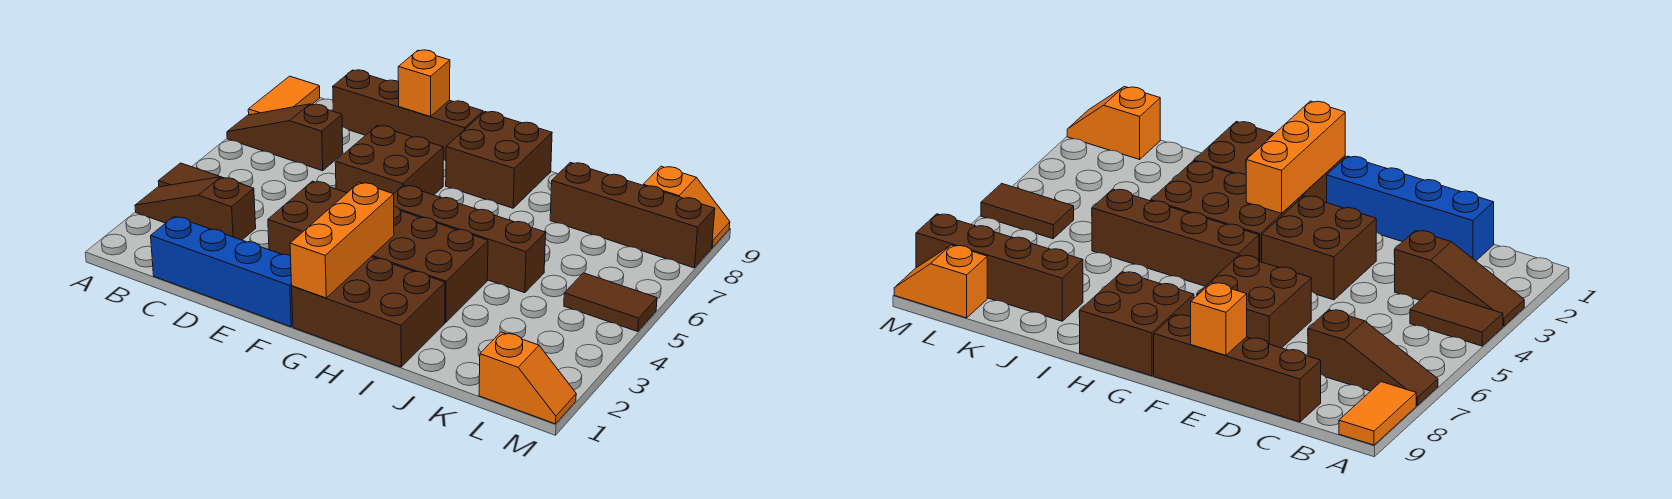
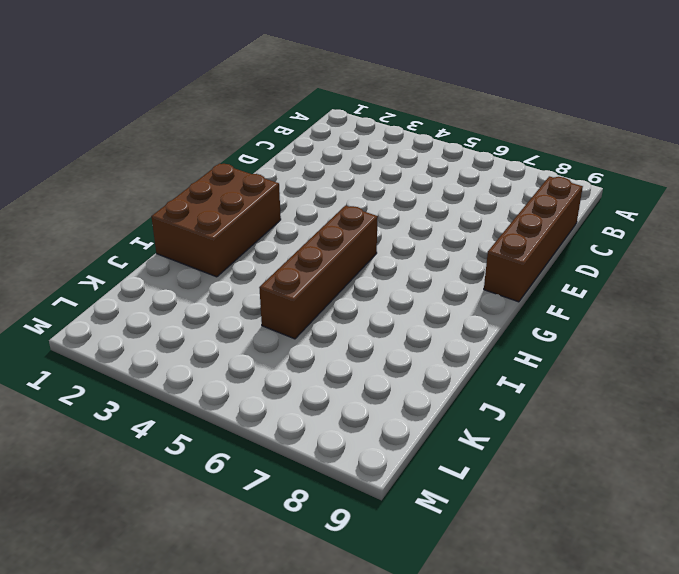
none -> brown slope A3:C3 level 1 top C
none -> brown tile A4:B4 level 1
none -> brown slope A7:C7 level 1 top C

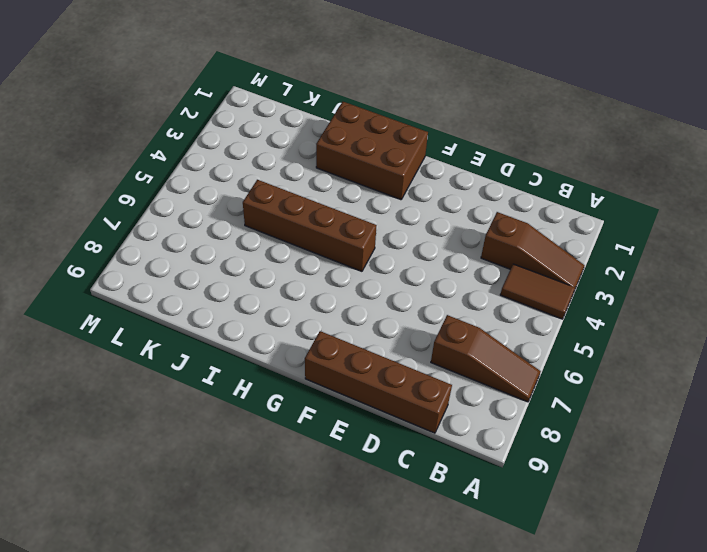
none -> orange tile A8:A9 level 1
none -> blue brick C1:F1 level 1
none -> brown brick E3:F4 level 1

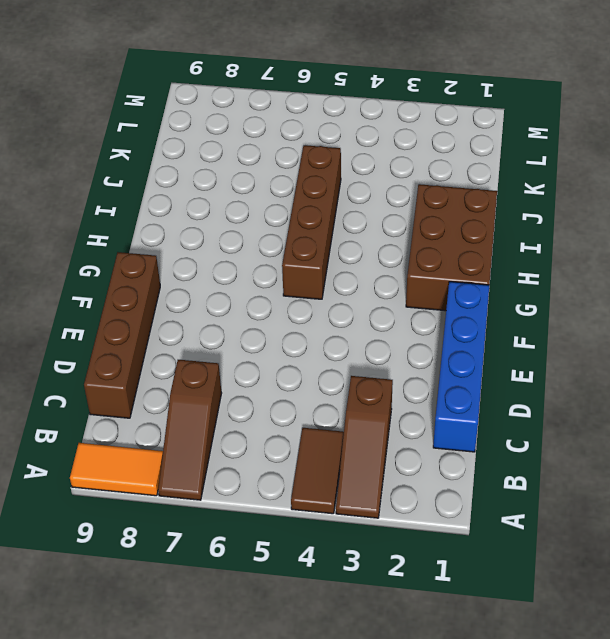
none -> brown brick E3:F4 level 1
none -> brown brick E6:F7 level 1
none -> brown brick G3:I4 level 1

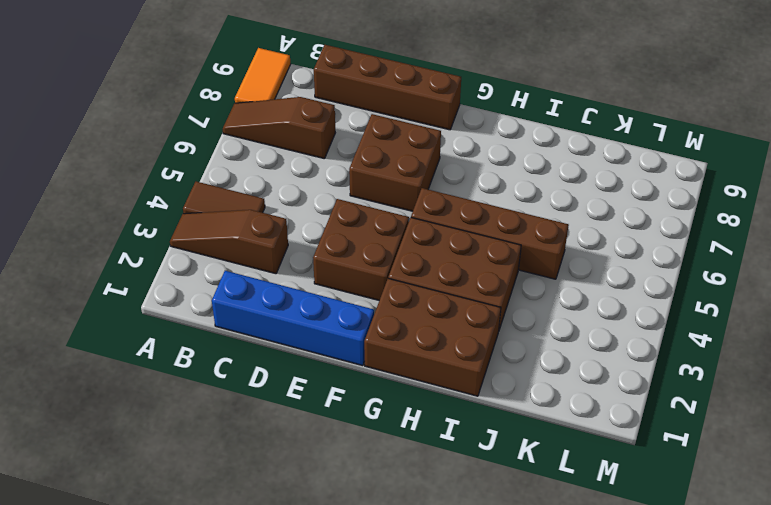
none -> brown brick G8:H9 level 1
none -> brown brick J8:M8 level 1
none -> orange slope L1:M1 level 1 top L

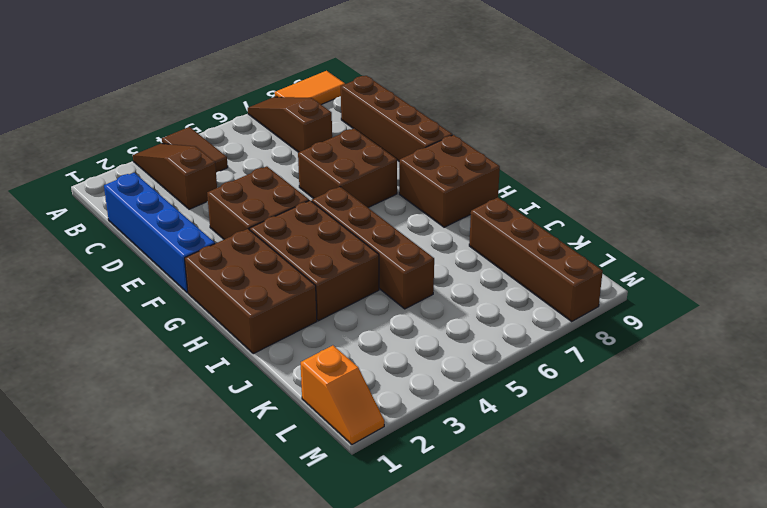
none -> brown tile L5:M5 level 1
none -> orange slope L9:M9 level 1 top L
none -> orange brick E9 level 2

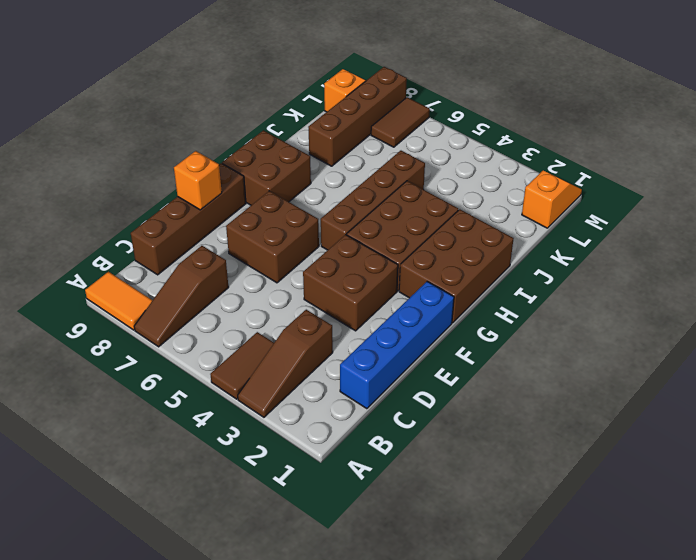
brown tile L7:M7 level 1 -> brown tile L5:M5 level 1
none -> orange brick G1:G3 level 2

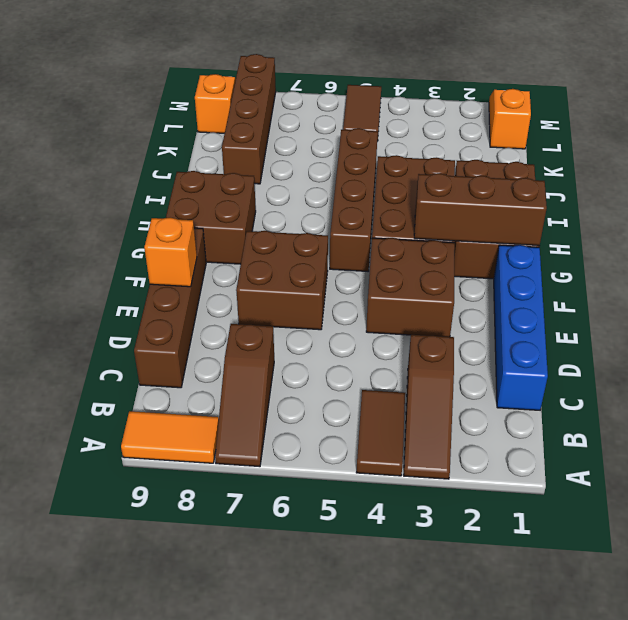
brown brick G1:G3 level 2 -> orange brick G1:G3 level 2

